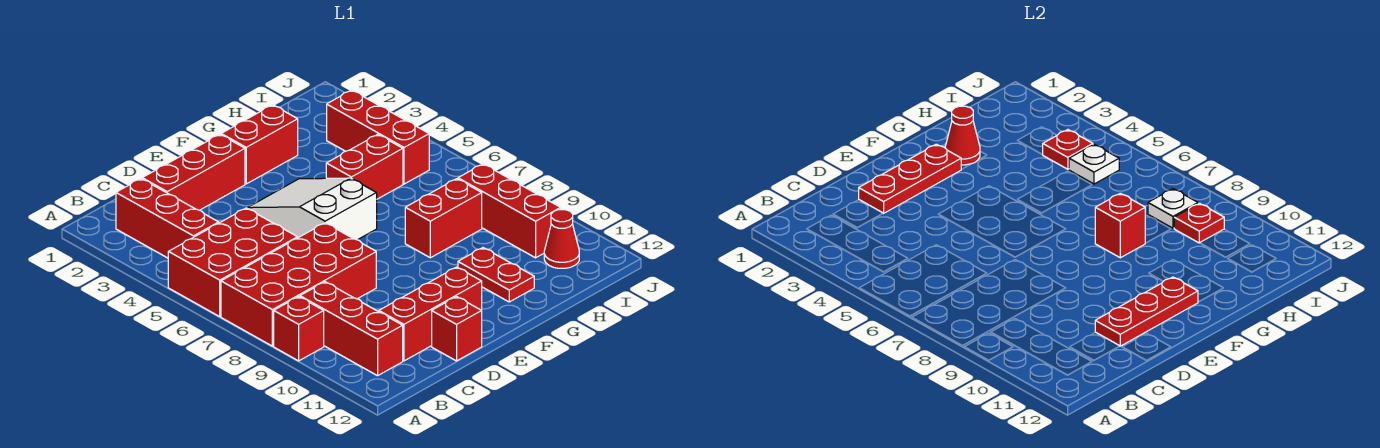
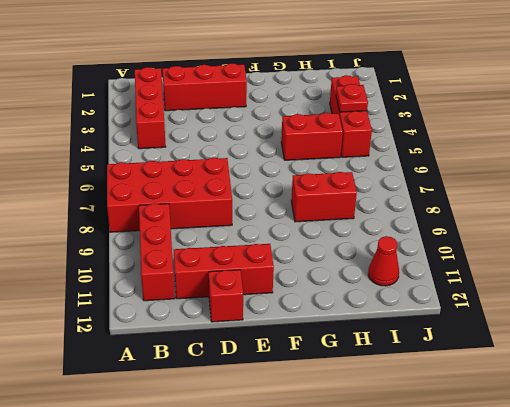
none -> red brick A5:C6 level 1
none -> red brick A9 level 1
none -> white slope E4:F6 level 1 top 6

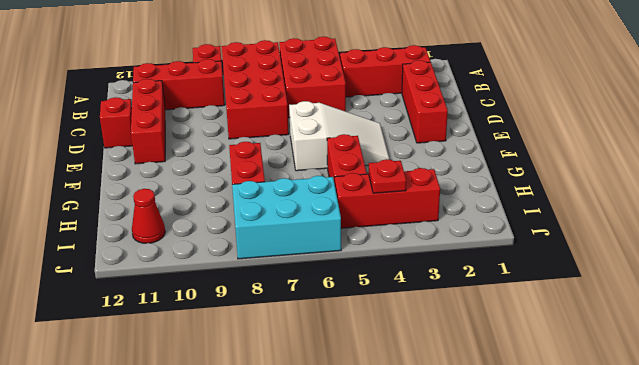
cyan brick I6:J8 level 1 -> red brick I8:I10 level 1
none -> red brick F2:G2 level 1
none -> red plate G10:G11 level 1
none -> red plate D2:F2 level 2

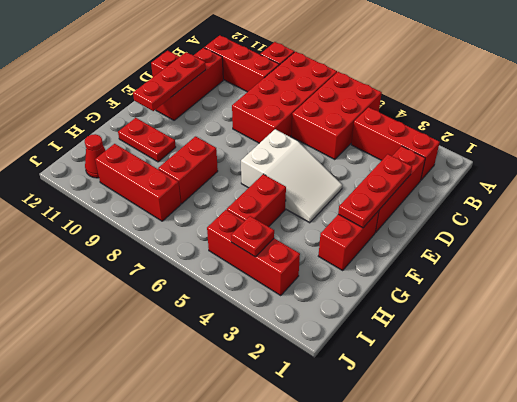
none -> red cone G2 level 2
none -> red brick G8 level 2
none -> white plate I5 level 2

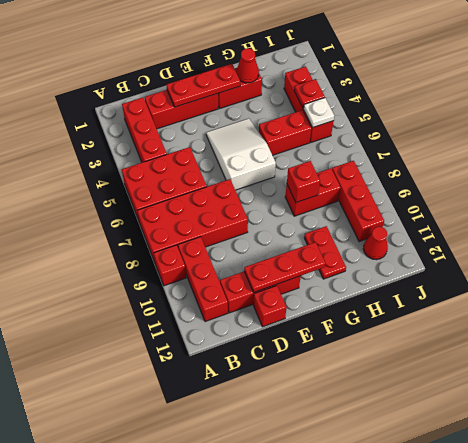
none -> white plate I8 level 2
none -> red plate I9 level 2

